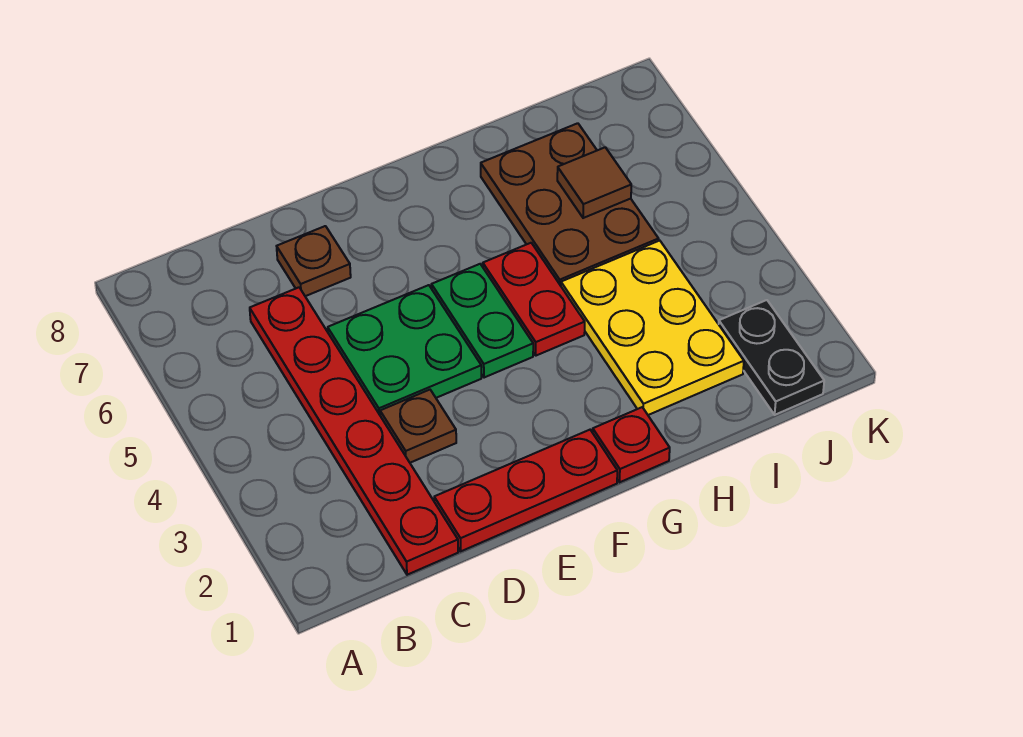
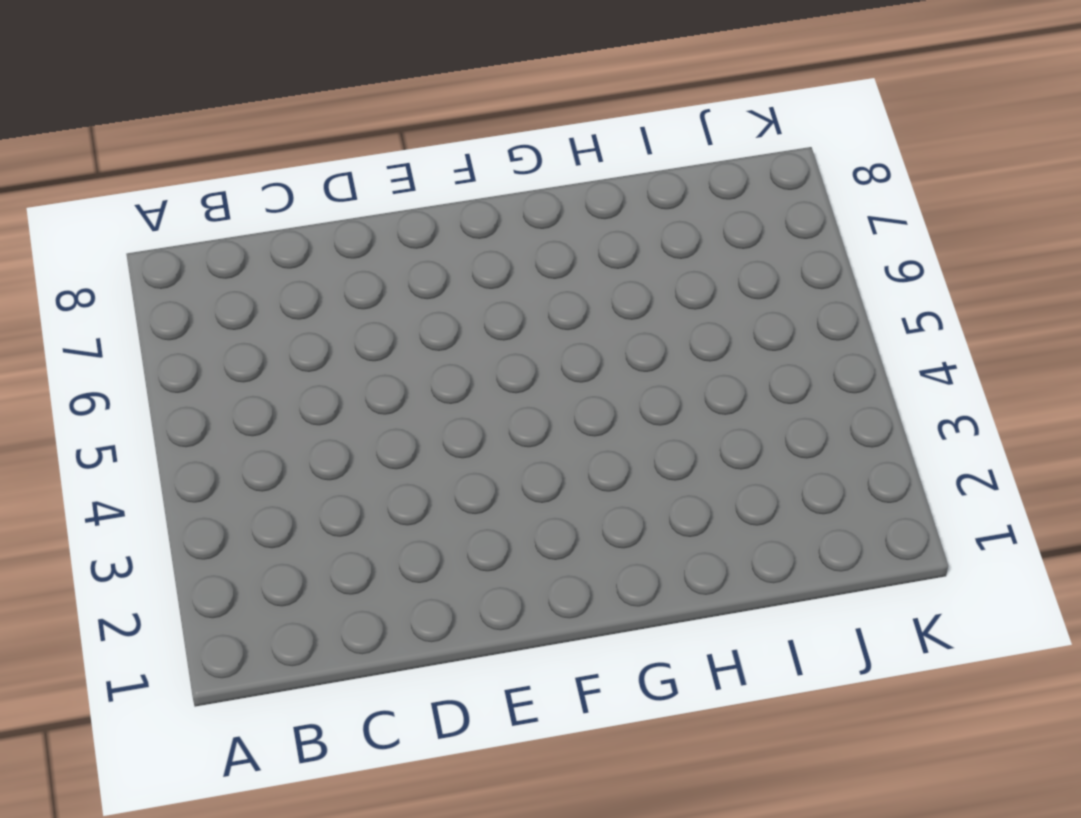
none -> red plate C1:C6 level 1
none -> red plate D1:F1 level 1
none -> brown plate D3 level 1

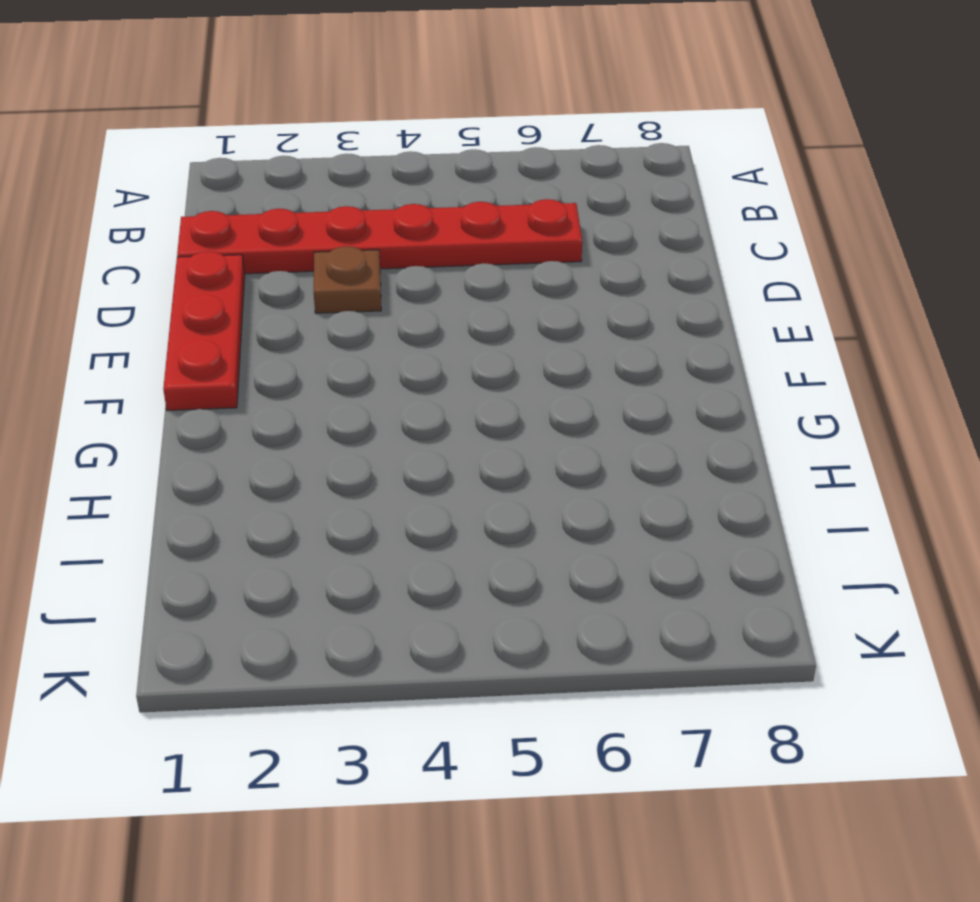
none -> green plate D4:E5 level 1
none -> brown plate D7 level 1
none -> green plate F4:F5 level 1

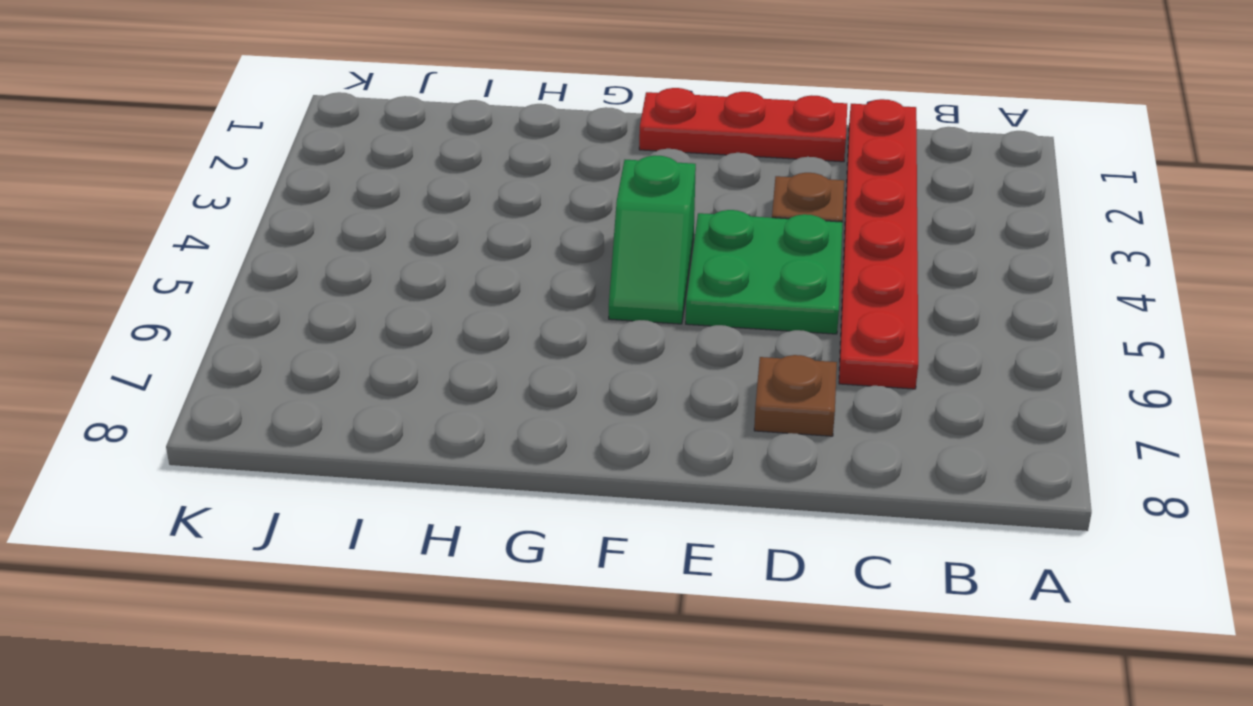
green slope F4:F5 level 1 top 4 -> green plate F4:F5 level 1
none -> red plate G1 level 1
none -> red plate G4:G5 level 1
none -> yellow plate H2:I4 level 1

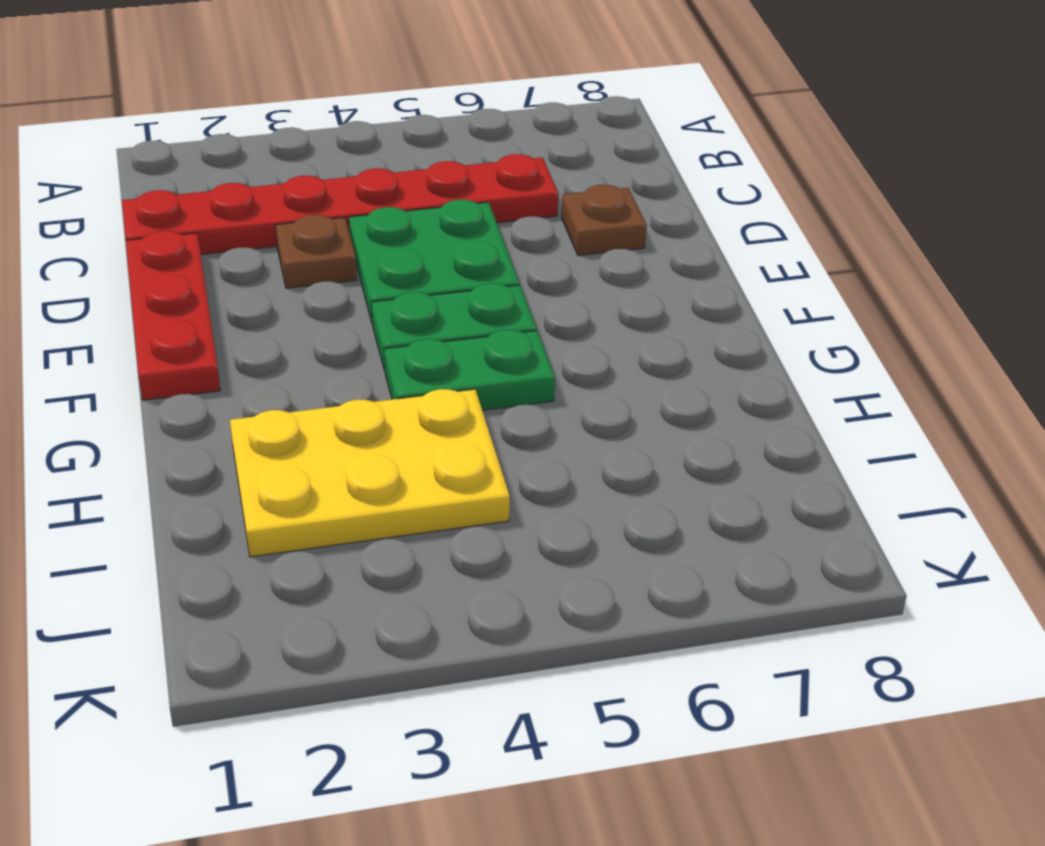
green plate G4:G5 level 1 -> red plate G4:G5 level 1
none -> red plate G1 level 1
none -> brown plate H5:I7 level 1
none -> black plate J1:J2 level 1

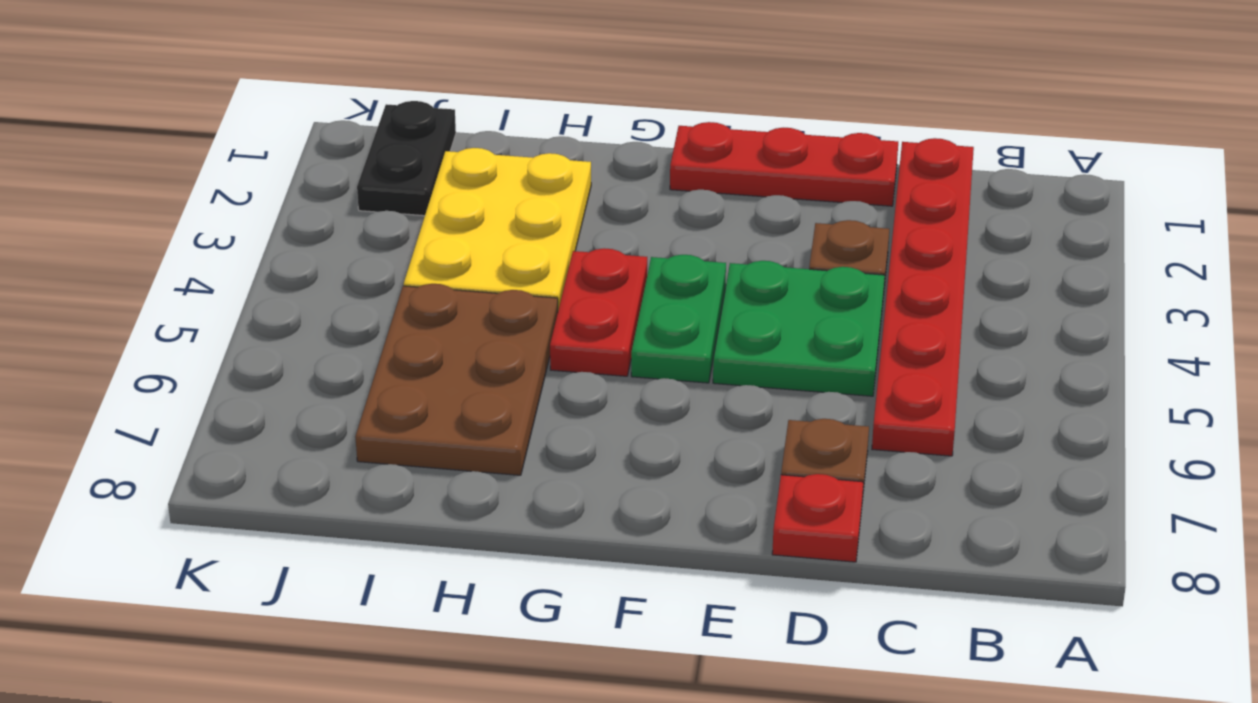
red plate D8 level 1 -> red plate G1 level 1
none -> brown tile I6 level 2

